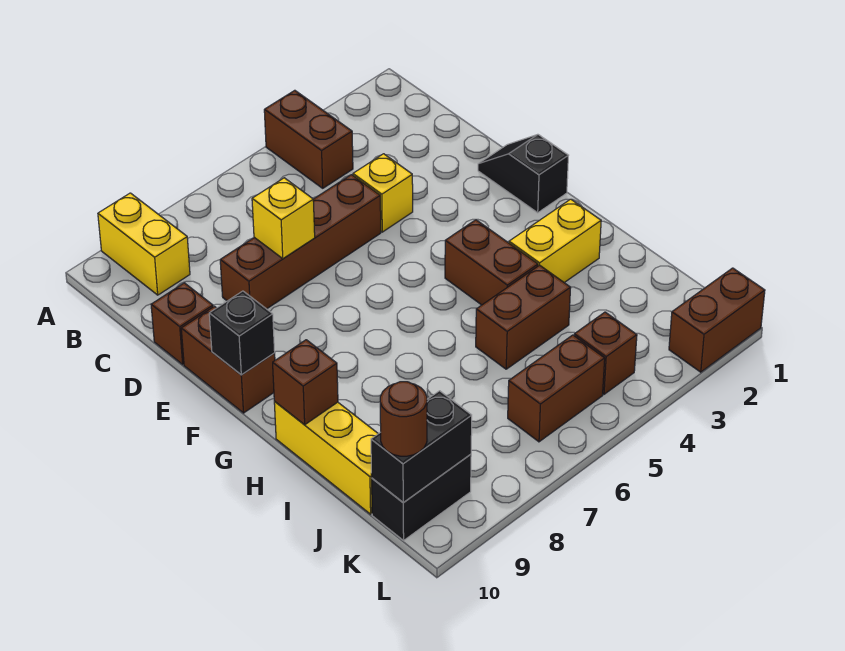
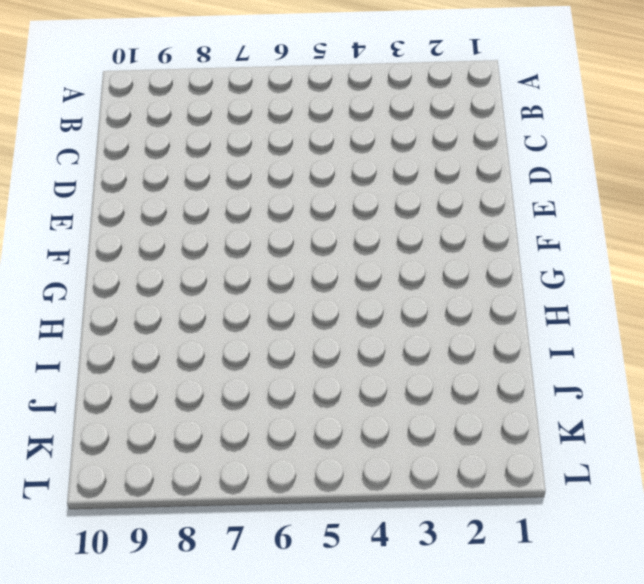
none -> brown brick A4:B4 level 1
none -> yellow brick A9:B9 level 1
none -> yellow brick D4 level 1

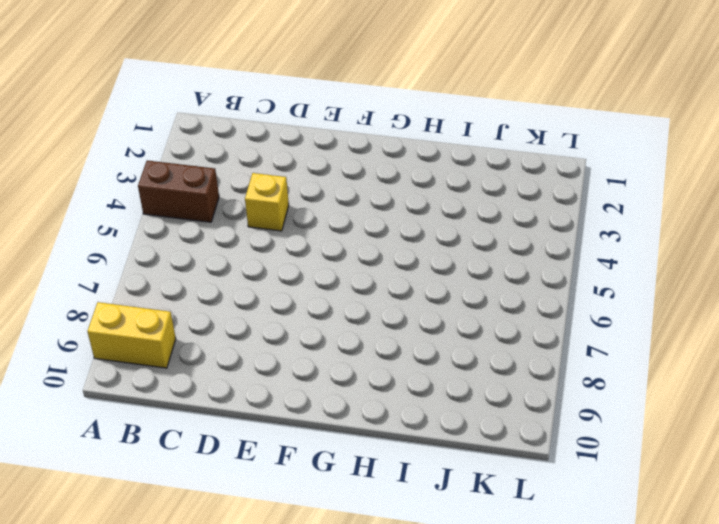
none -> brown brick D5:D8 level 1
none -> brown brick D10 level 1
none -> black slope E1:F1 level 1 top F

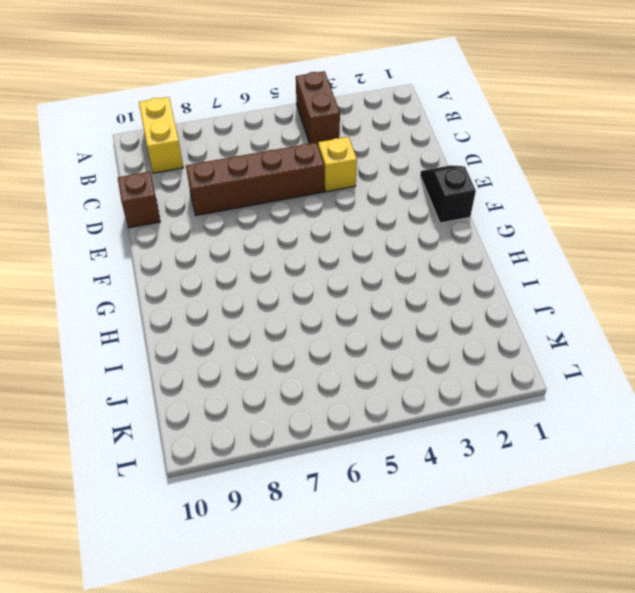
none -> brown brick E10:F10 level 1
none -> brown brick G4:H4 level 1
none -> yellow brick H2:H3 level 1

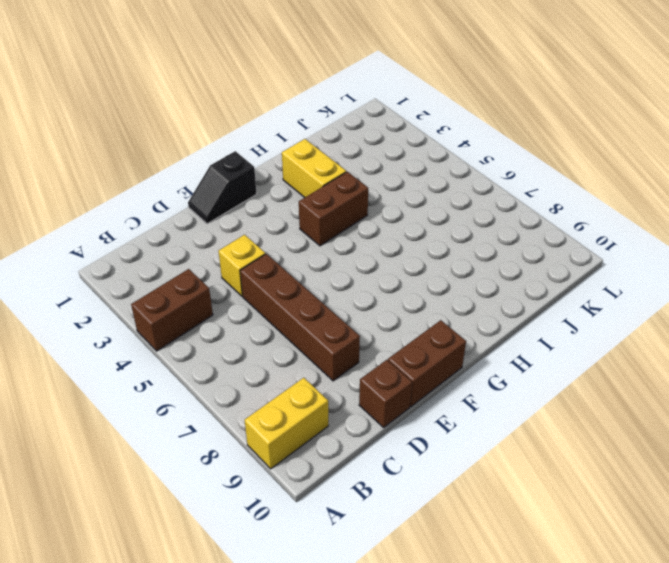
none -> yellow brick H10:J10 level 1
none -> brown brick I4:I5 level 1
none -> brown brick K4 level 1

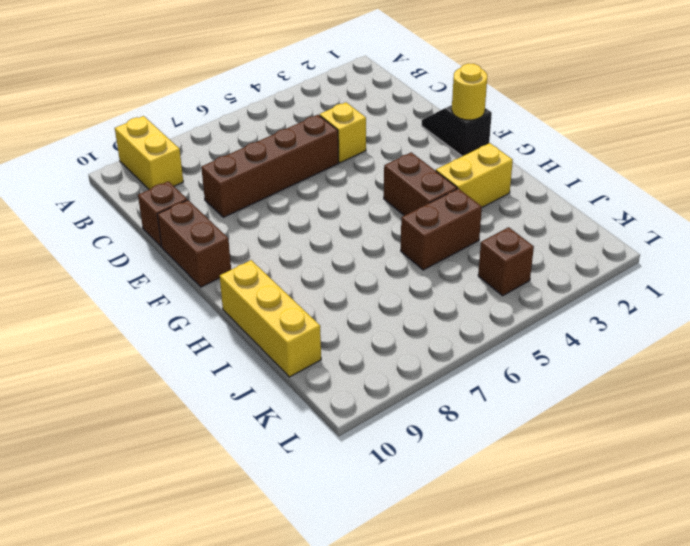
yellow round brick F1 level 2 -> none
none -> brown brick A4:B4 level 1
none -> brown brick K5:K6 level 1
none -> black brick K9:K10 level 1

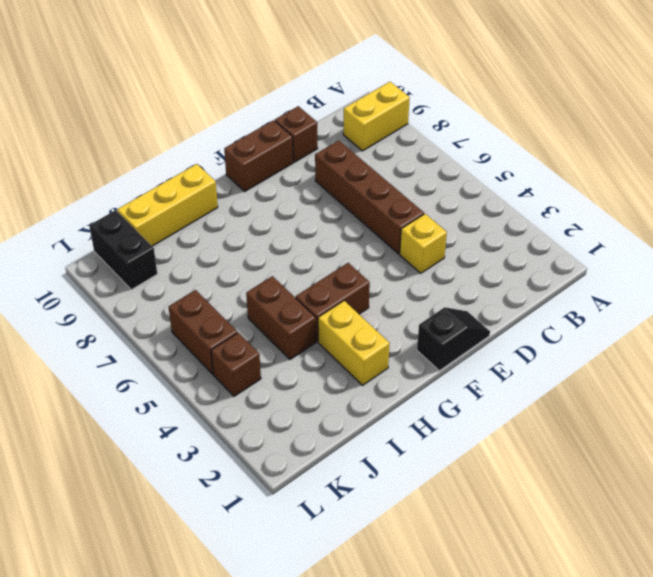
none -> brown brick A4:B4 level 1
none -> brown brick L1:L2 level 1
none -> yellow brick D7 level 2

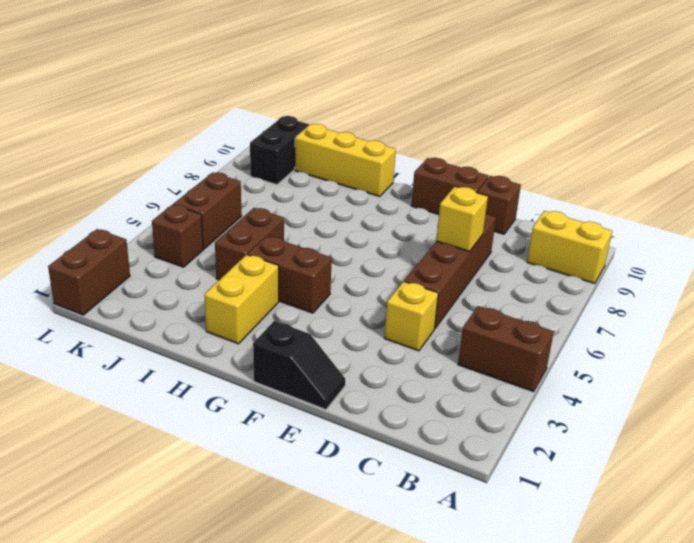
none -> black brick F10 level 2
none -> brown brick H10 level 2
none -> black brick K9:K10 level 2

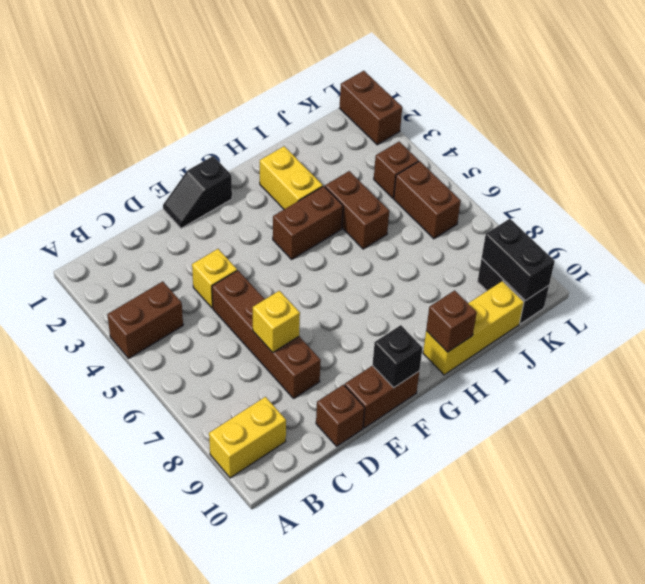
none -> brown round brick K10 level 3

